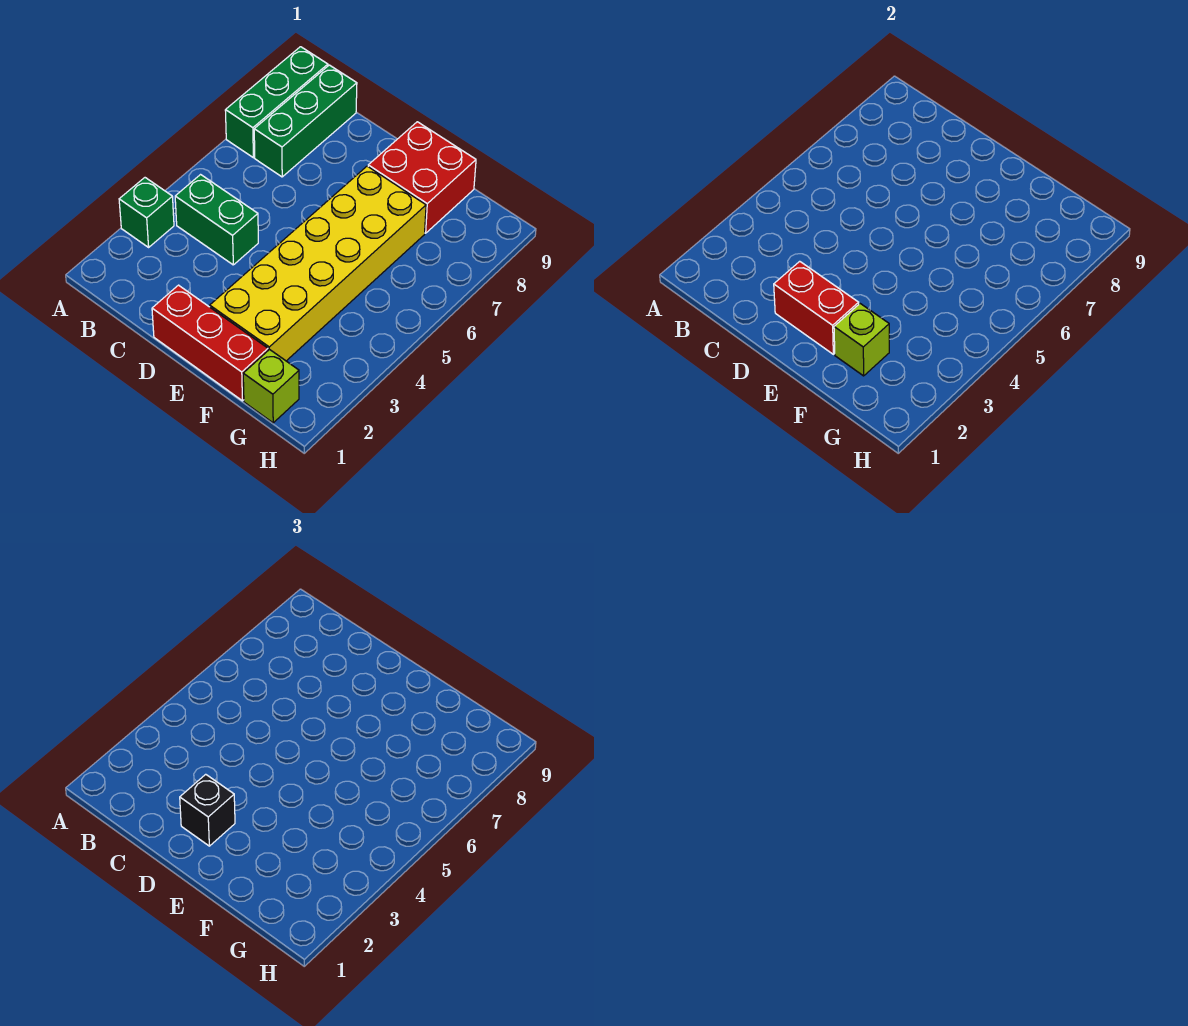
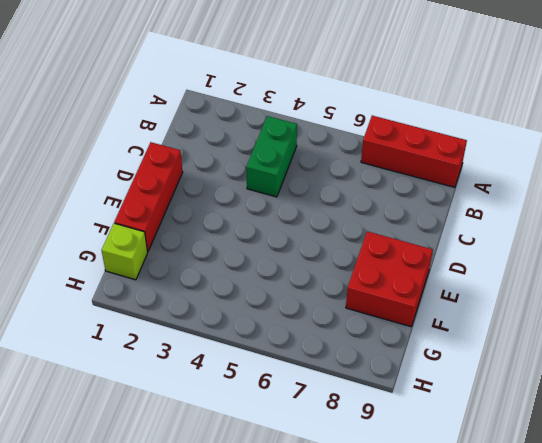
red brick A7:A9 level 1 -> green brick A7:A9 level 1
none -> green brick A3 level 1
none -> green brick B7:B9 level 1

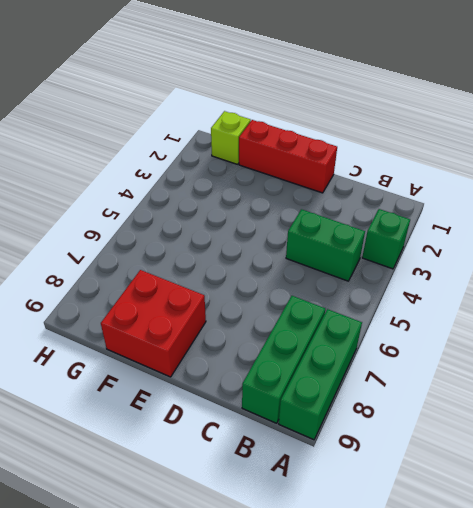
none -> yellow brick E2:F7 level 1
none -> red brick D2:E2 level 2

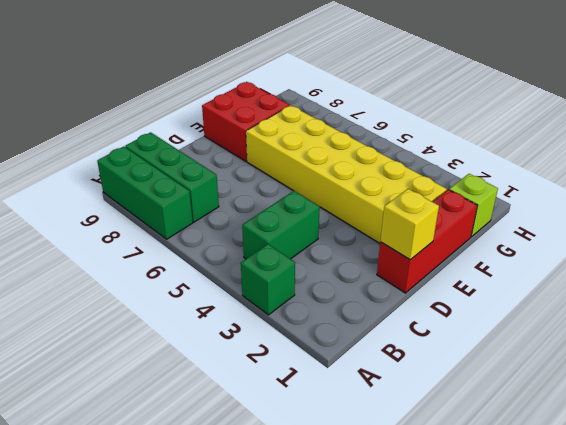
yellow brick D1 level 2 -> none
none -> red brick D2:E2 level 2
none -> lime brick F2 level 2

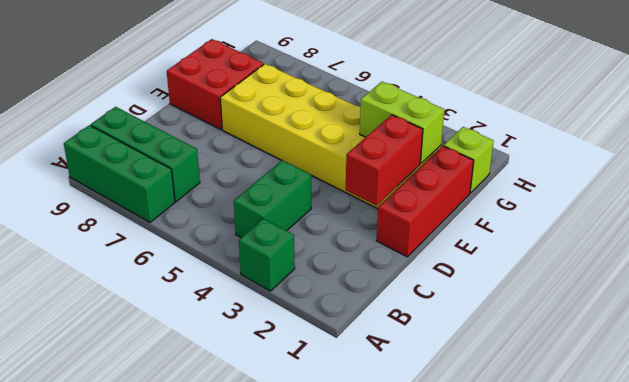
lime brick F2:F3 level 2 -> lime brick F2 level 2
none -> black brick D2 level 3

